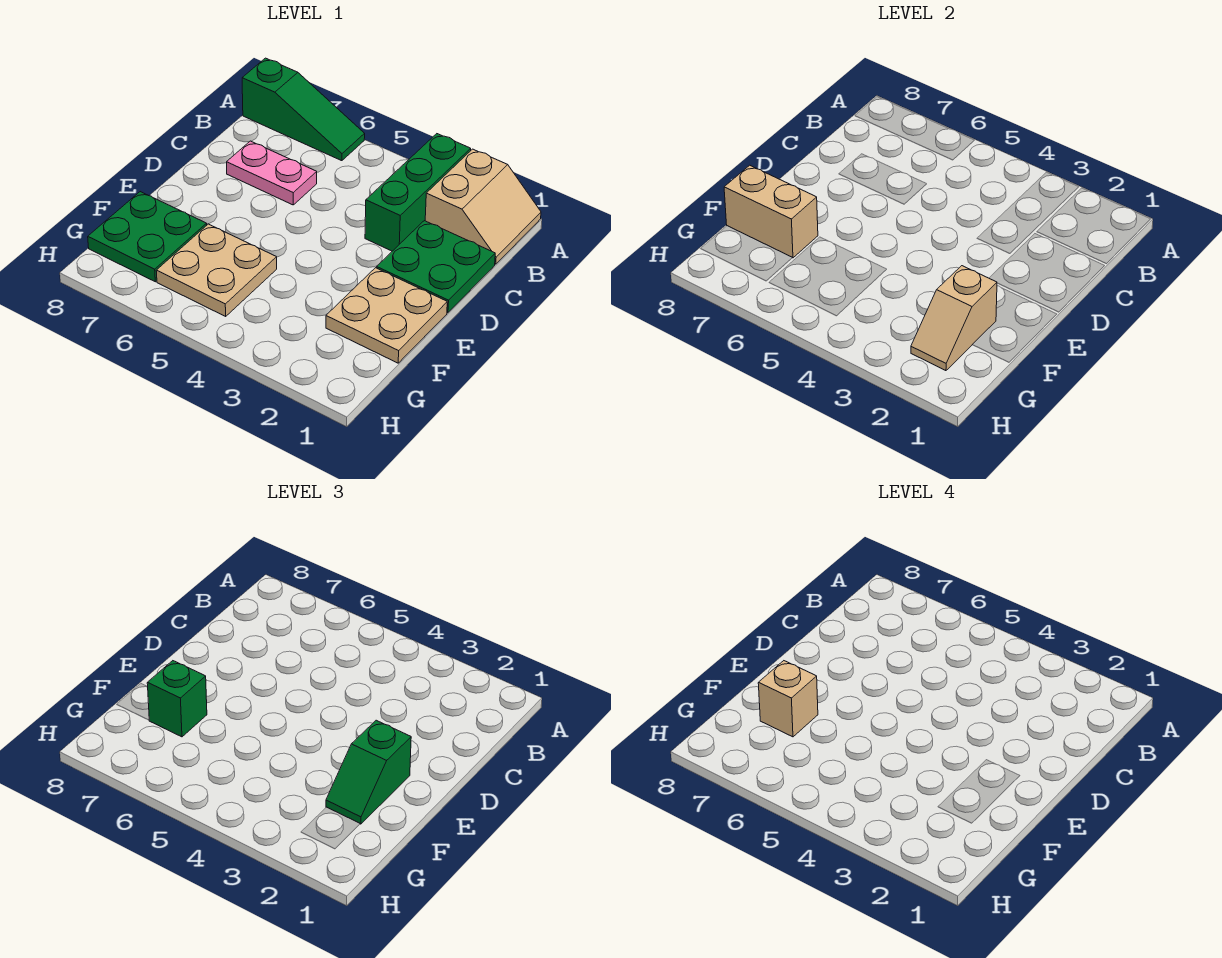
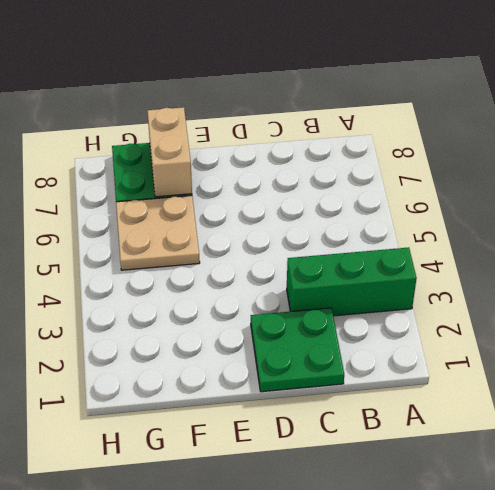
none -> tan slope A1:B2 level 1 top 2
none -> green slope A6:A8 level 1 top 8
none -> pink plate C6:C7 level 1

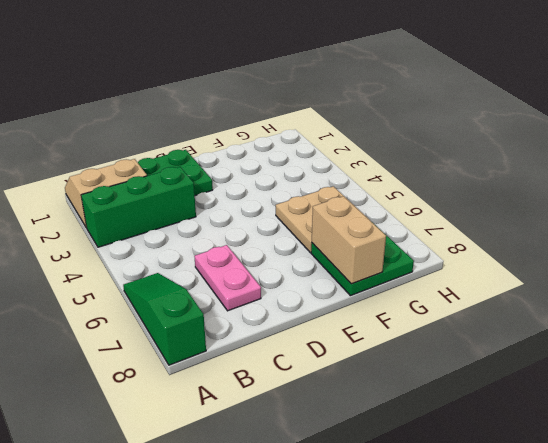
none -> tan plate E1:F2 level 1
none -> tan slope F2:G2 level 2 top F
none -> green slope E2:F2 level 3 top E

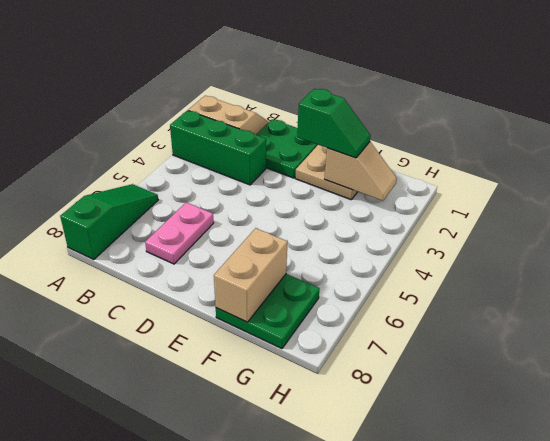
none -> tan plate F5:G6 level 1
none -> green brick F7 level 3
none -> tan brick F7 level 4

